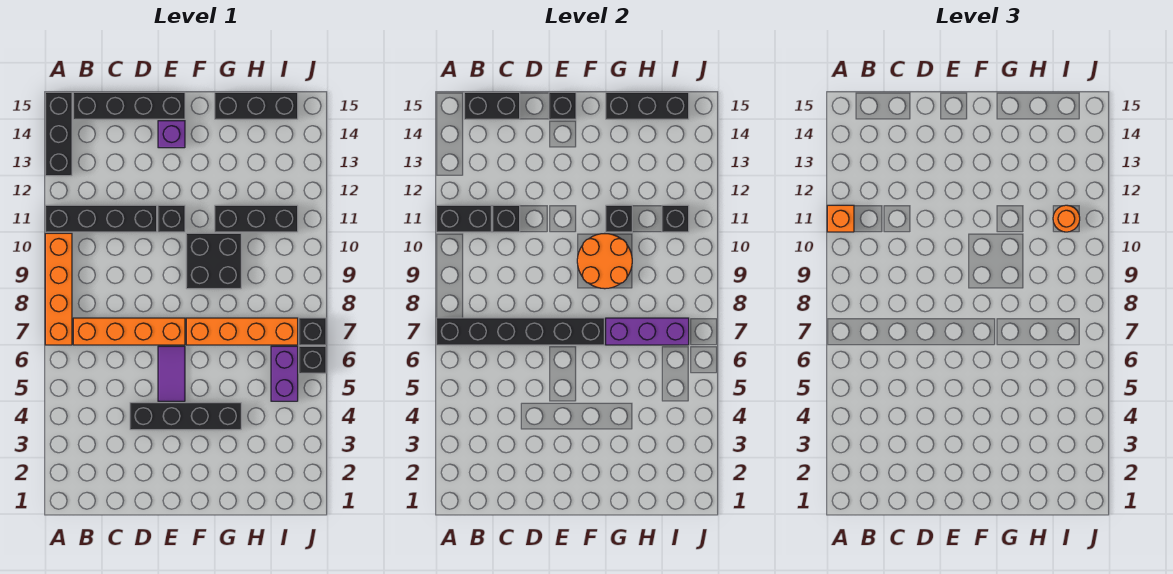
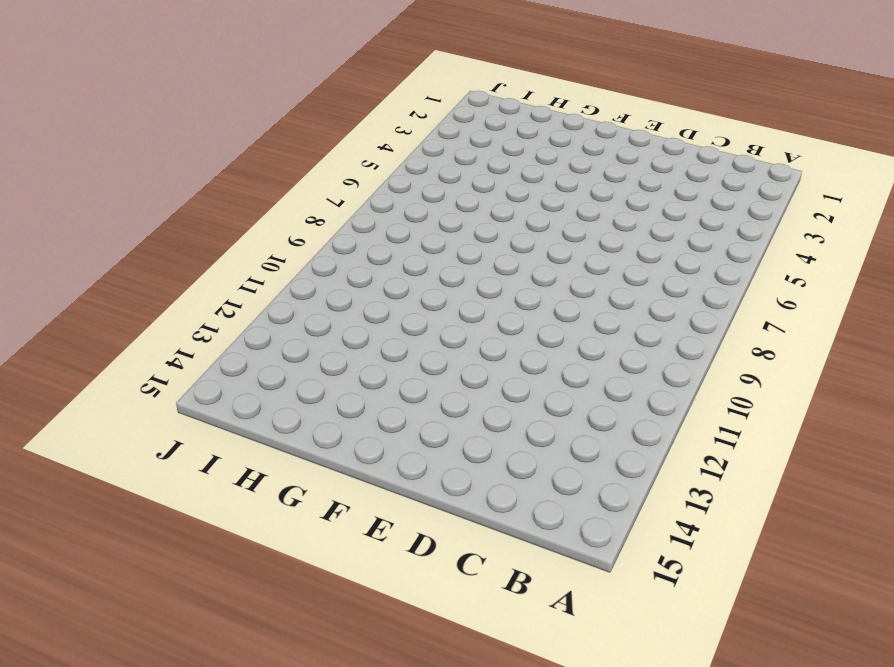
none -> orange brick A7:A10 level 1
none -> black brick A11:D11 level 1
none -> black brick A13:A15 level 1

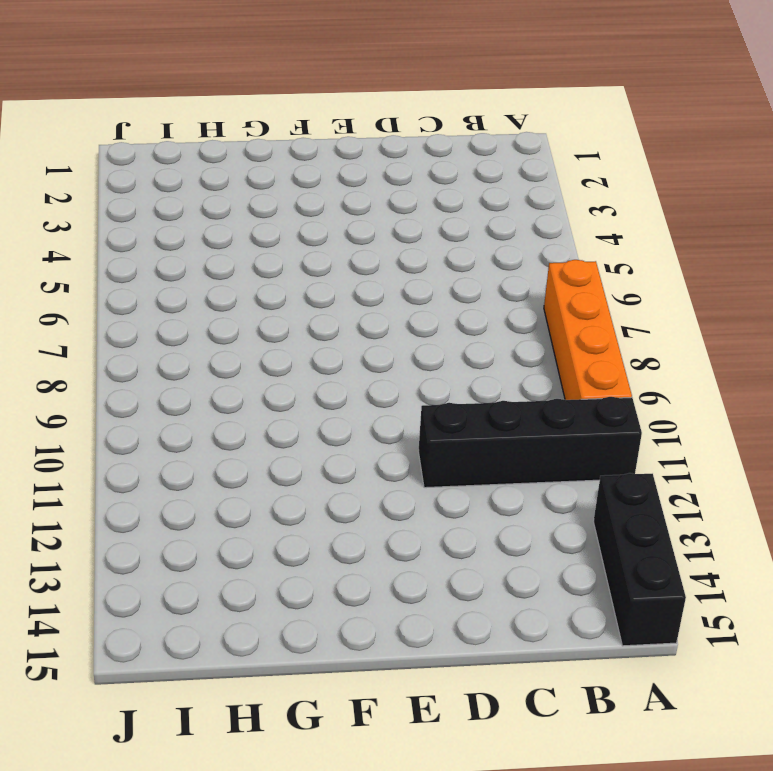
none -> orange brick B7:E7 level 1
none -> black brick B15:E15 level 1
none -> black brick D4:G4 level 1

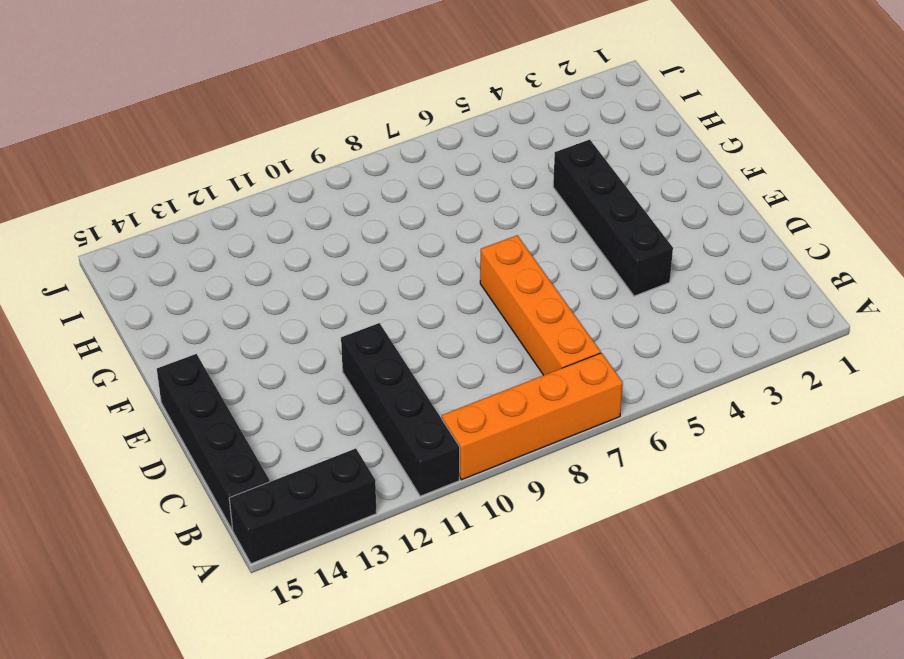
none -> purple tile E5:E6 level 1
none -> black brick E11 level 1
none -> purple brick E14 level 1

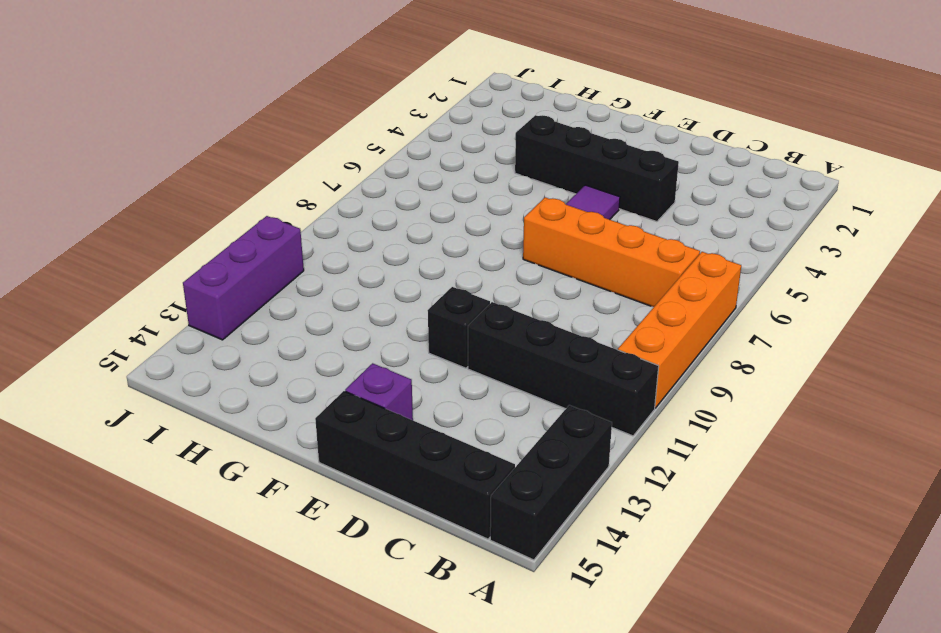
purple brick J11:J13 level 1 -> purple brick G7:I7 level 2
none -> orange brick F7:I7 level 1
none -> black brick F9:G10 level 1
none -> black brick G11:I11 level 1

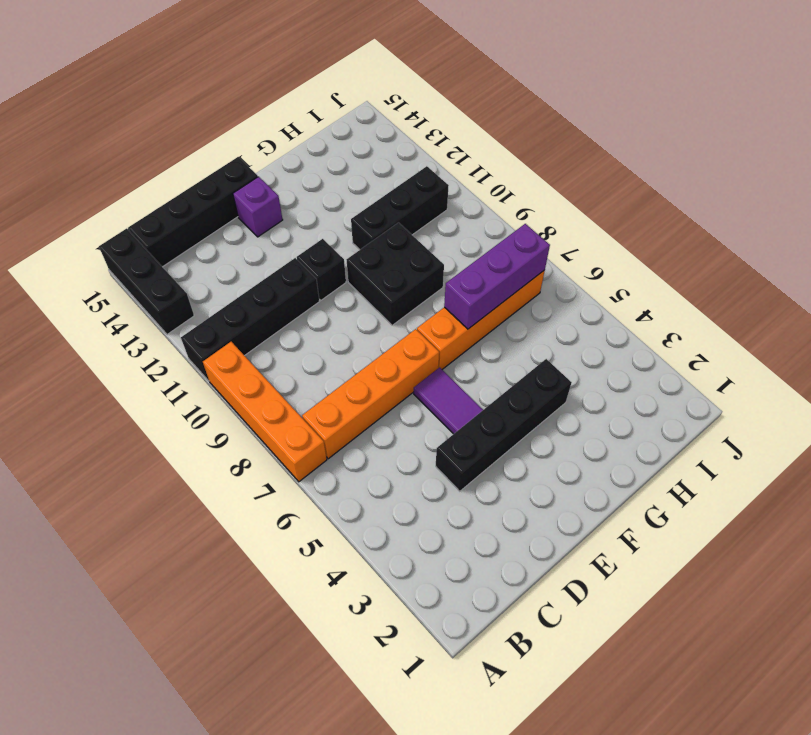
none -> black brick G15:I15 level 1
none -> purple brick I5:I6 level 1
none -> black brick J6 level 1

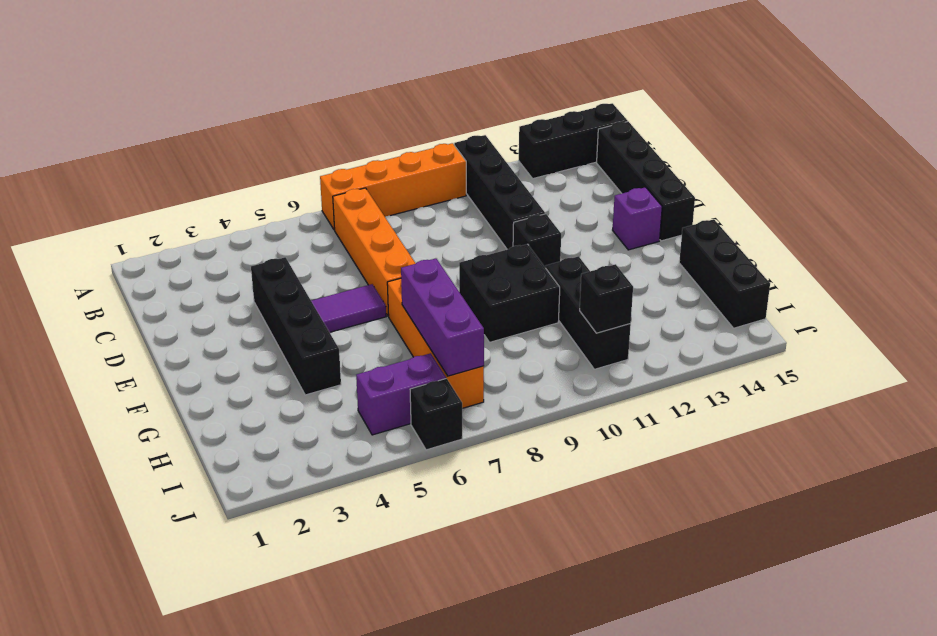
none -> black brick J7 level 1
none -> black brick A7:F7 level 2
none -> black brick A11:B11 level 2

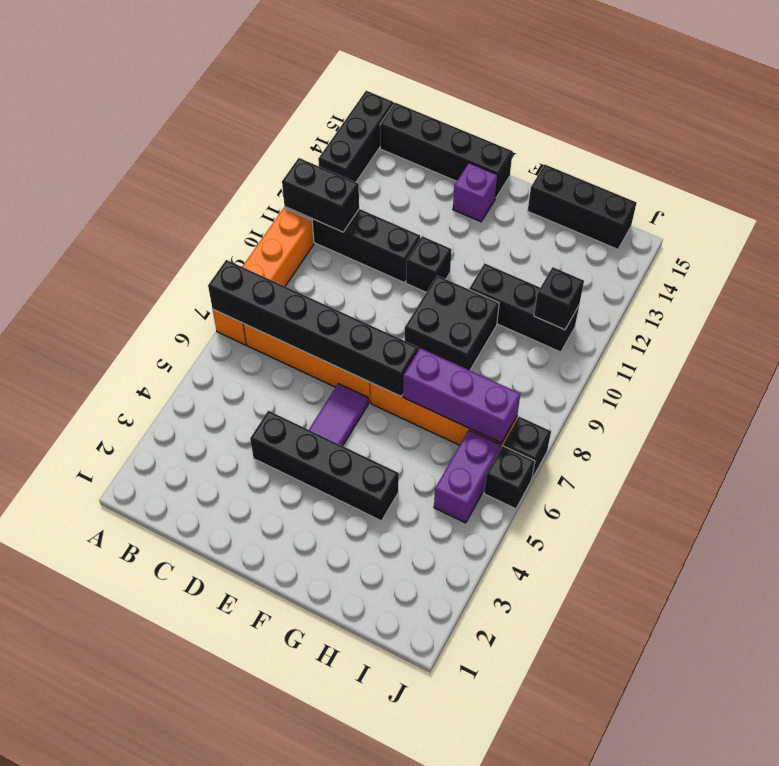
none -> black brick B15:C15 level 2
none -> black brick C11 level 2
none -> black brick E15 level 2

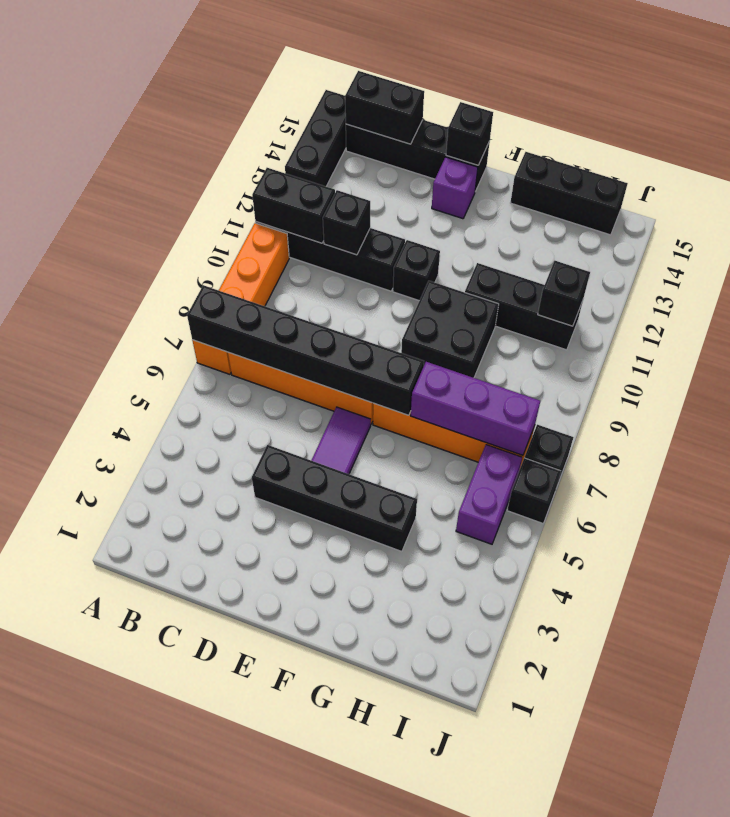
none -> orange round brick F9:G10 level 2
none -> black brick G11 level 2
none -> black brick G15:I15 level 2

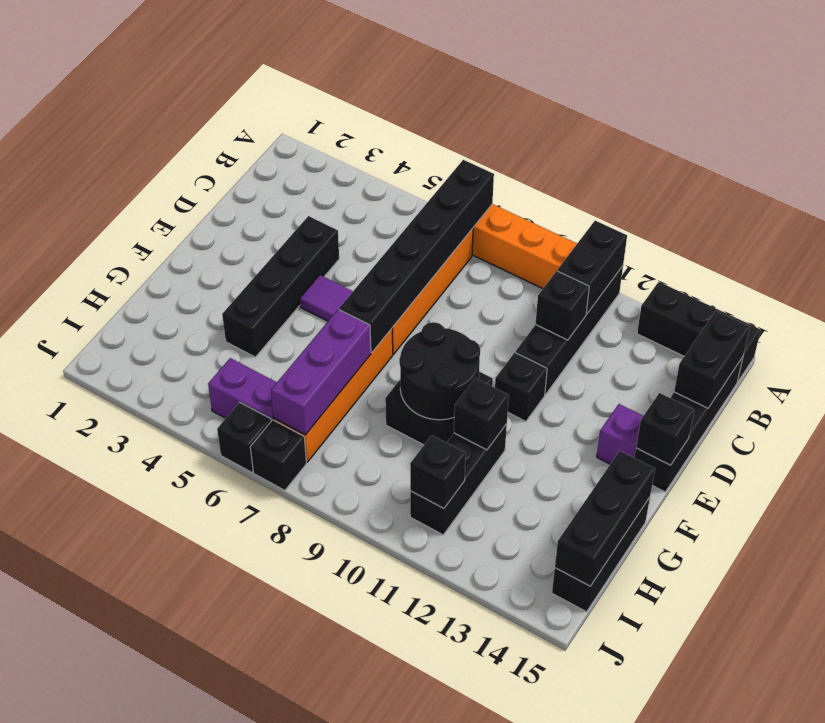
black round brick F9:G10 level 2 -> orange round brick F9:G10 level 2
none -> orange brick A11 level 3
none -> orange round brick I11 level 3

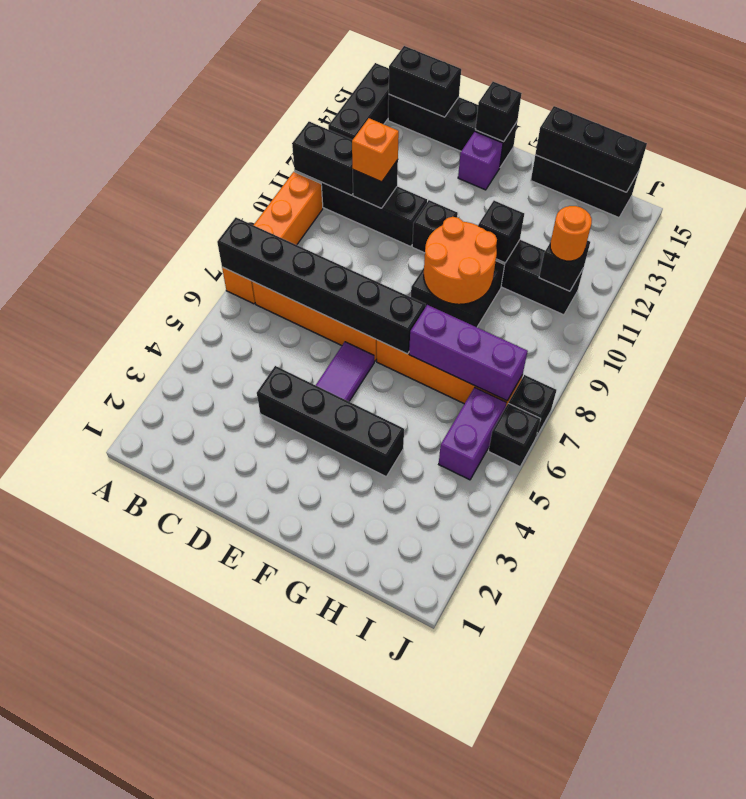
orange brick C11 level 3 -> orange brick A11 level 3

